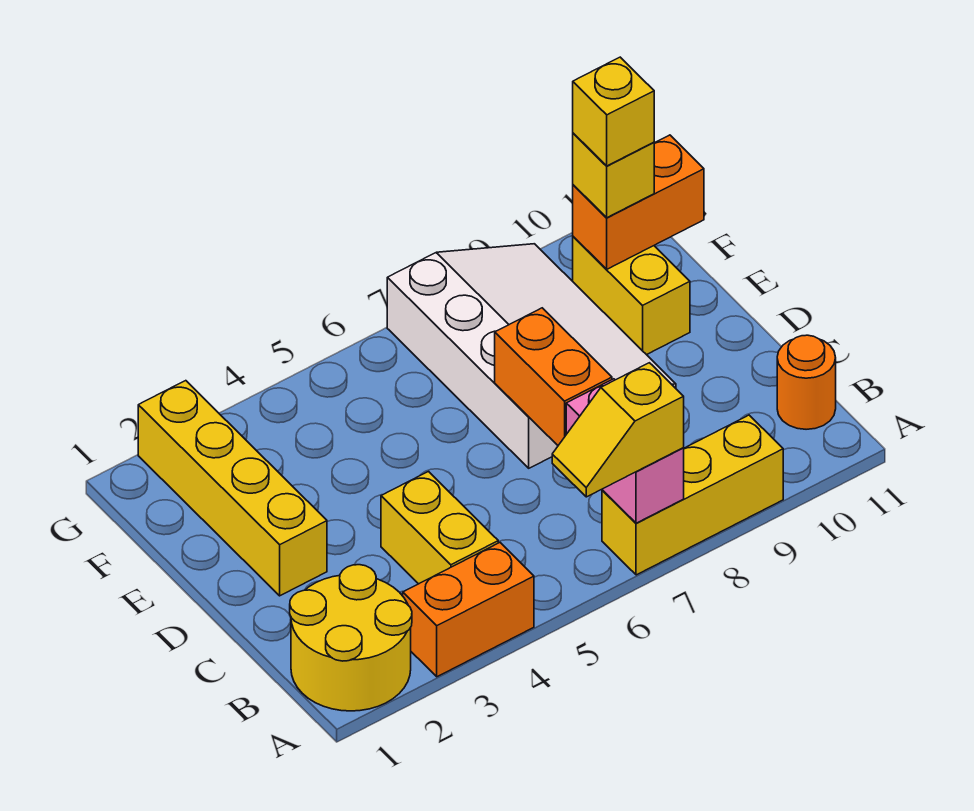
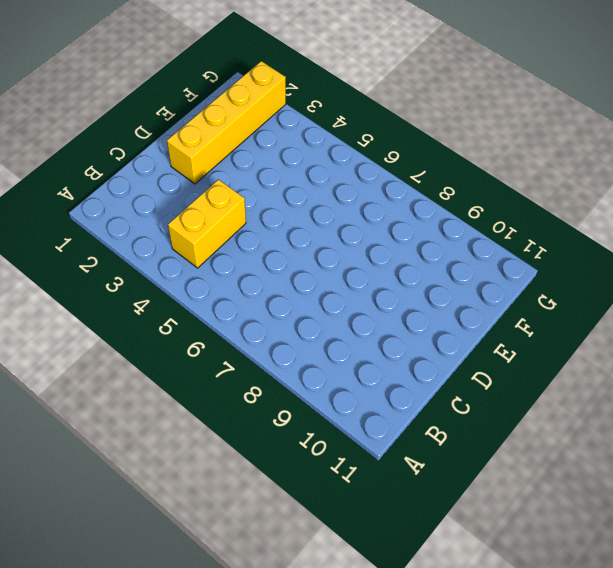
none -> yellow round brick A1:B2 level 1
none -> orange brick A3:A4 level 1
none -> yellow brick A7:A9 level 1

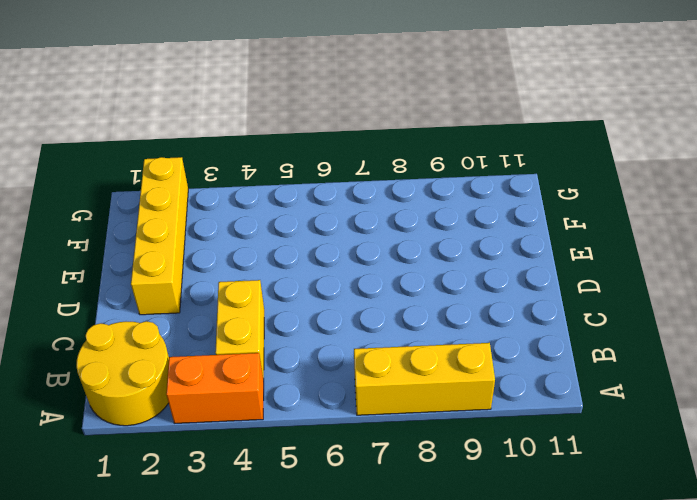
none -> orange round brick B11 level 1
none -> white slope D7:G9 level 1 top 7
none -> yellow brick E10:F10 level 1

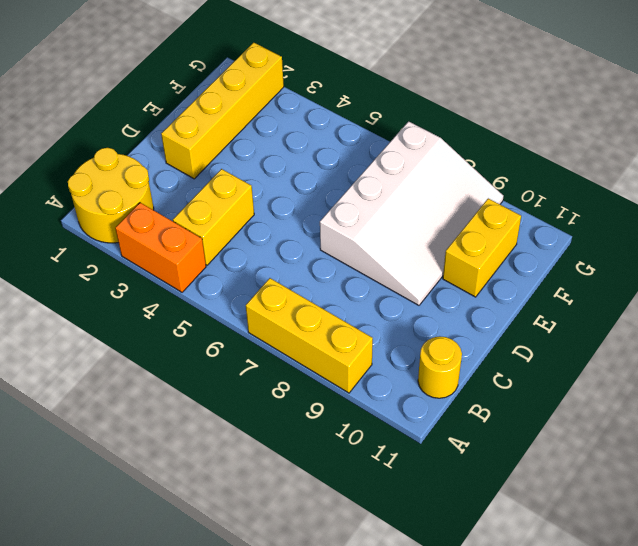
yellow round brick B11 level 1 -> orange round brick B11 level 1
none -> pink brick A7:B7 level 2
none -> orange brick C7:D7 level 2
none -> orange brick F10:F11 level 2

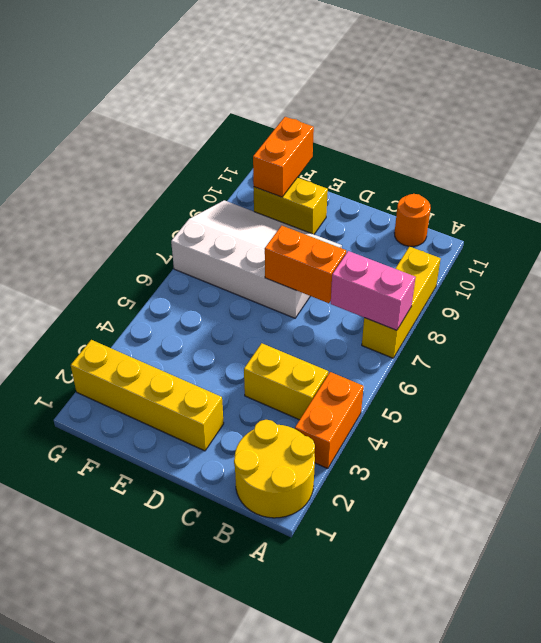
none -> yellow slope A6:A7 level 3 top 7
none -> yellow brick F10 level 3
none -> yellow brick F10 level 4

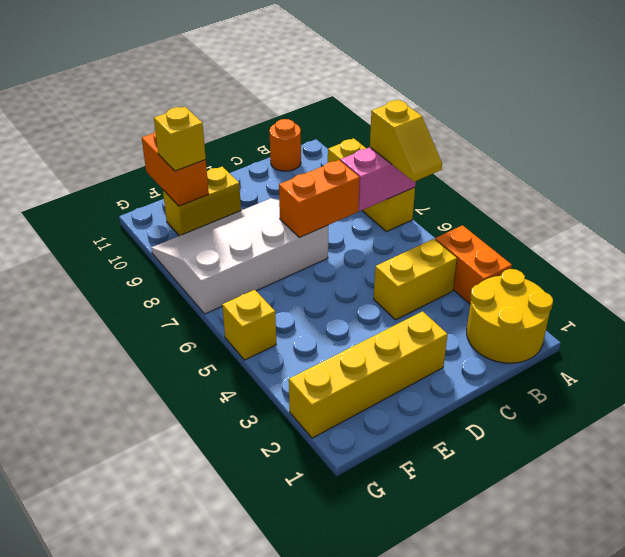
yellow brick G5 level 1 -> yellow brick F10 level 4

